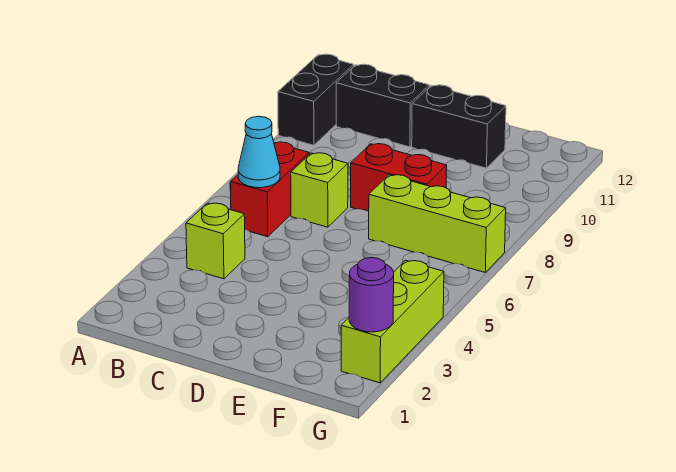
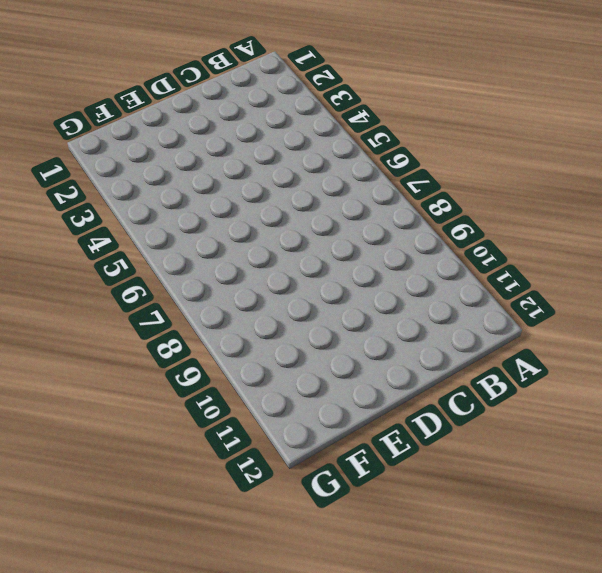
none -> black brick A10:A11 level 1
none -> lime brick B4 level 1

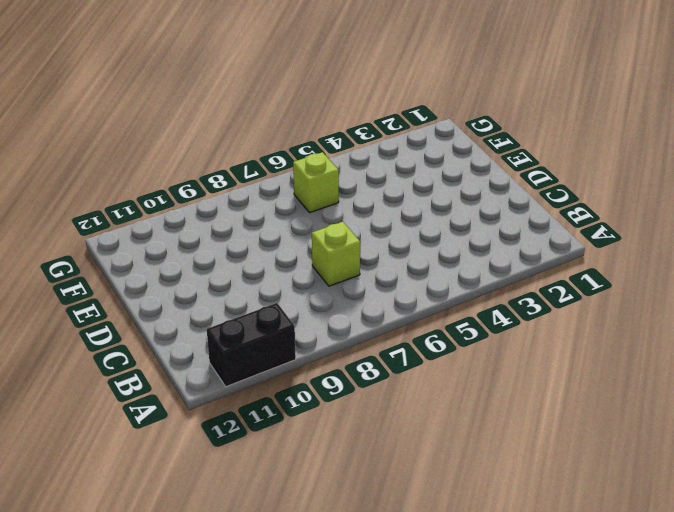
lime brick F6 level 1 -> lime brick B4 level 1
none -> red brick B6:B7 level 1
none -> black brick B11:C11 level 1

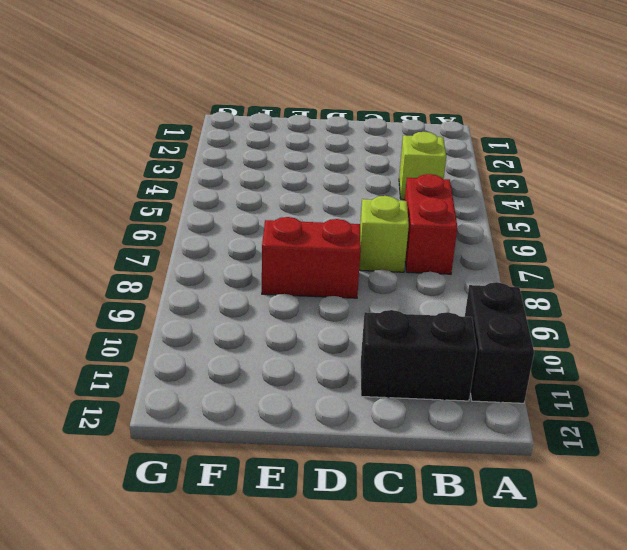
none -> black brick D11:E11 level 1
none -> lime brick E7:G7 level 1

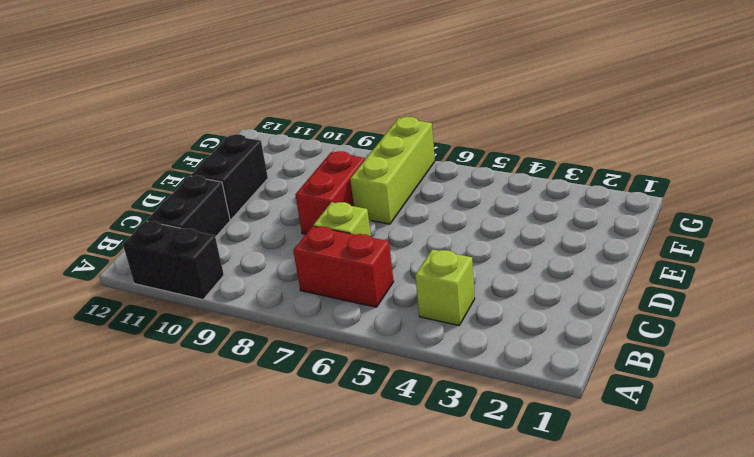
none -> lime brick G2:G4 level 1
none -> cyan cone B6 level 2

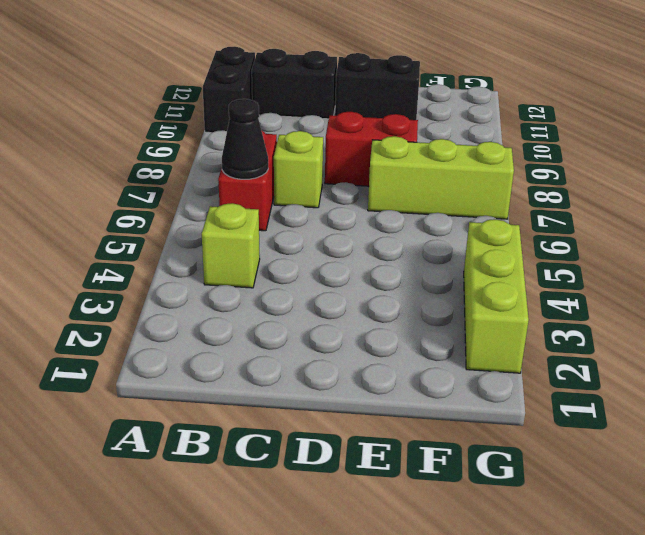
black cone B6 level 2 -> cyan cone B6 level 2
none -> purple round brick G2 level 2

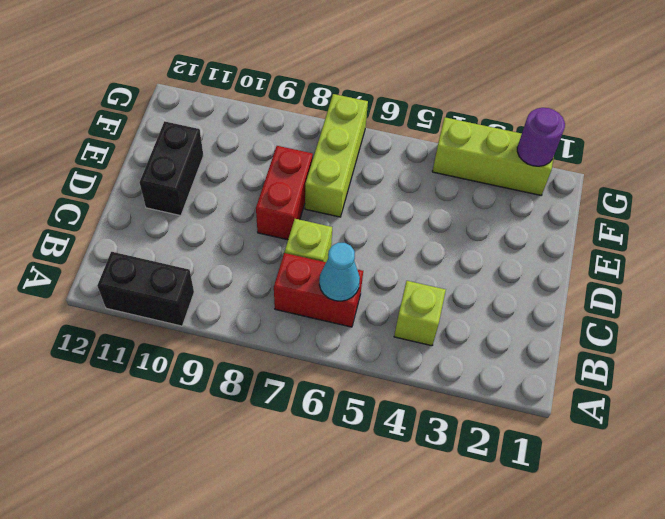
none -> black brick B11:C11 level 1

